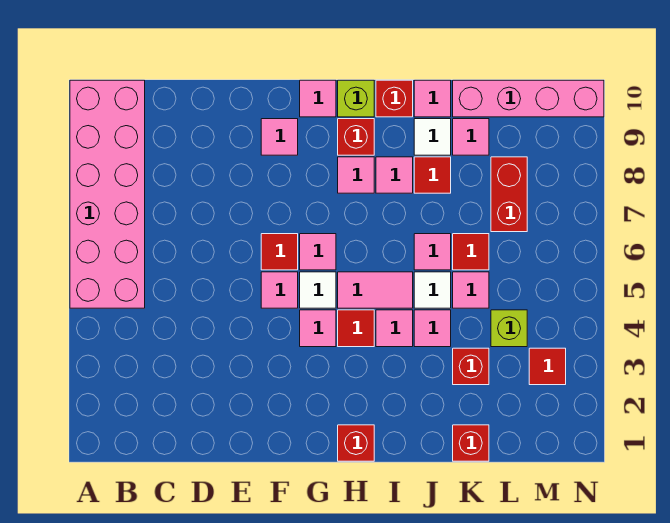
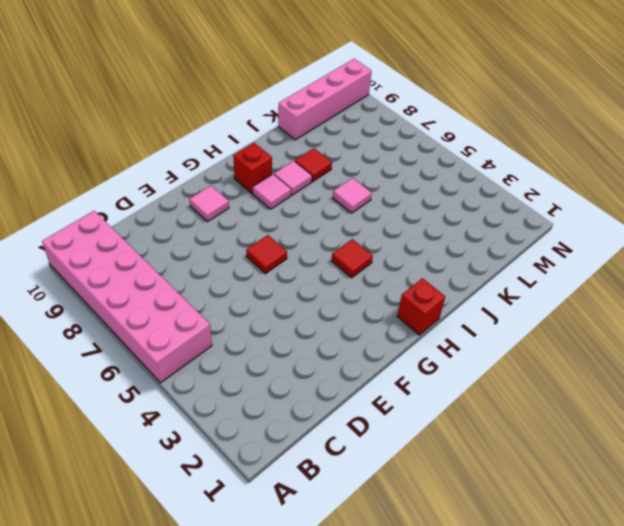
none -> pink tile F5 level 1
none -> pink tile G4 level 1
none -> white tile G5 level 1
none -> pink tile G6 level 1

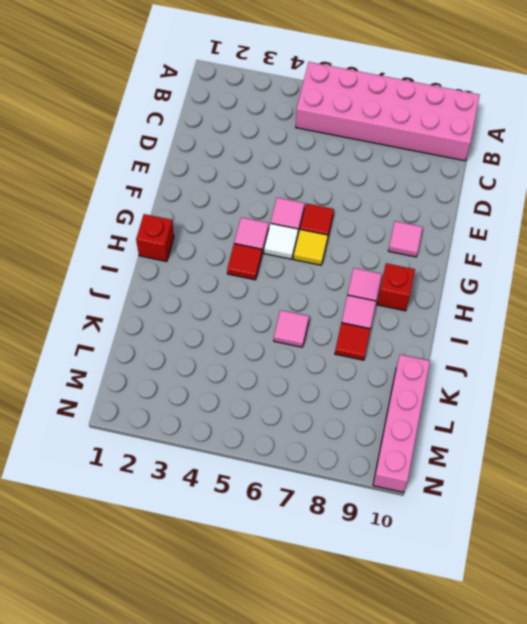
yellow tile G6 level 1 -> pink tile G6 level 1
none -> pink tile G10 level 1
none -> pink tile H5:I5 level 1
none -> lime brick H10 level 1
none -> pink tile I4 level 1

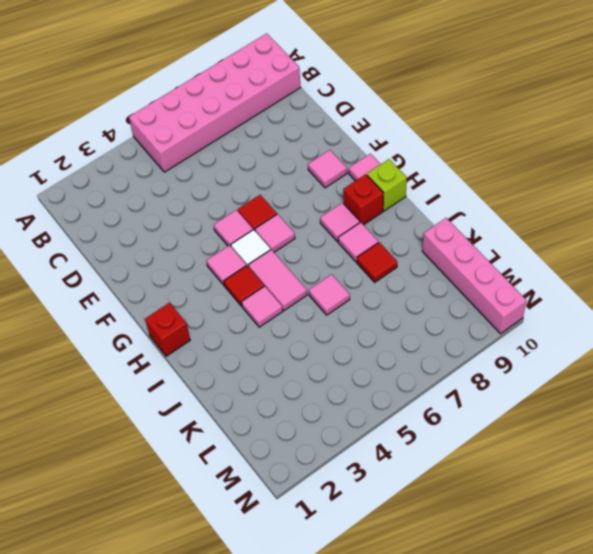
none -> red brick I10 level 1
none -> pink tile J4 level 1
none -> white tile J5 level 1
none -> white tile J9 level 1

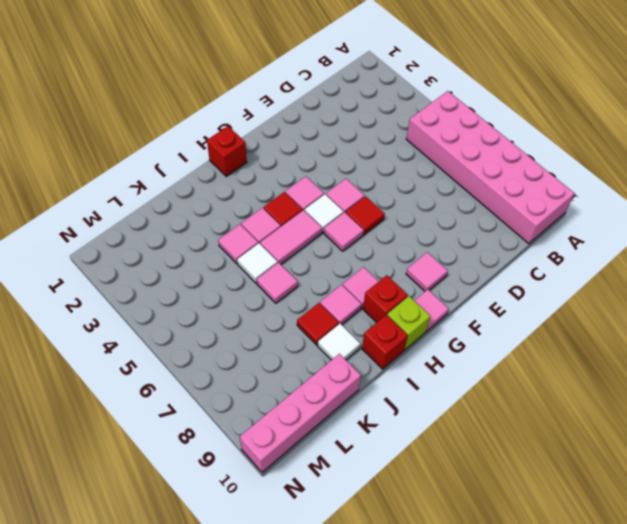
none -> pink tile J10 level 1
none -> red brick K1 level 1
none -> red brick K3 level 1
none -> pink tile K5 level 1

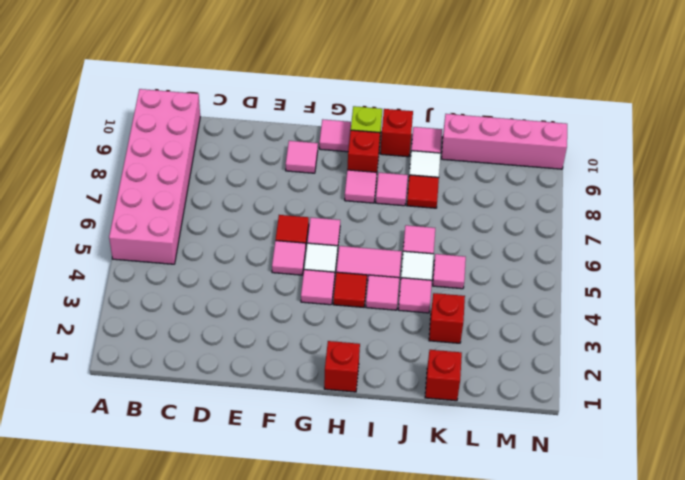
none -> red tile K6 level 1
none -> pink tile K9 level 1
none -> lime brick L4 level 1
none -> red brick L7:L8 level 1

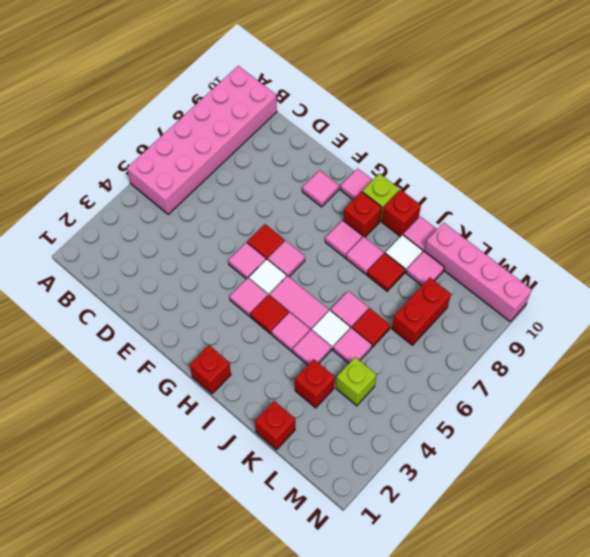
none -> red tile M3 level 1

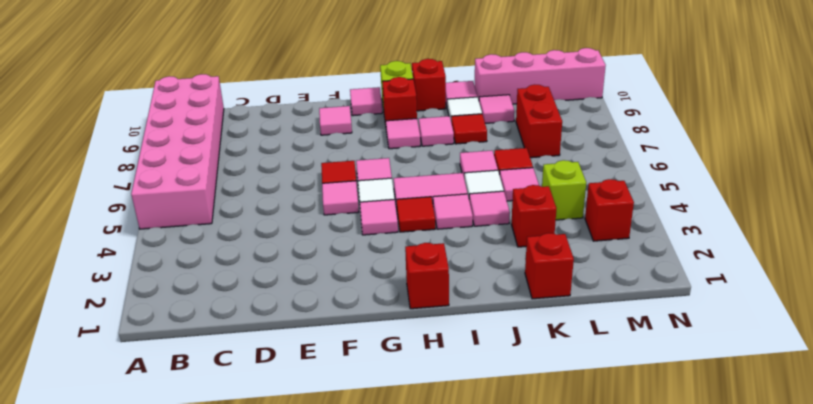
red brick M3 level 1 -> red tile M3 level 1

